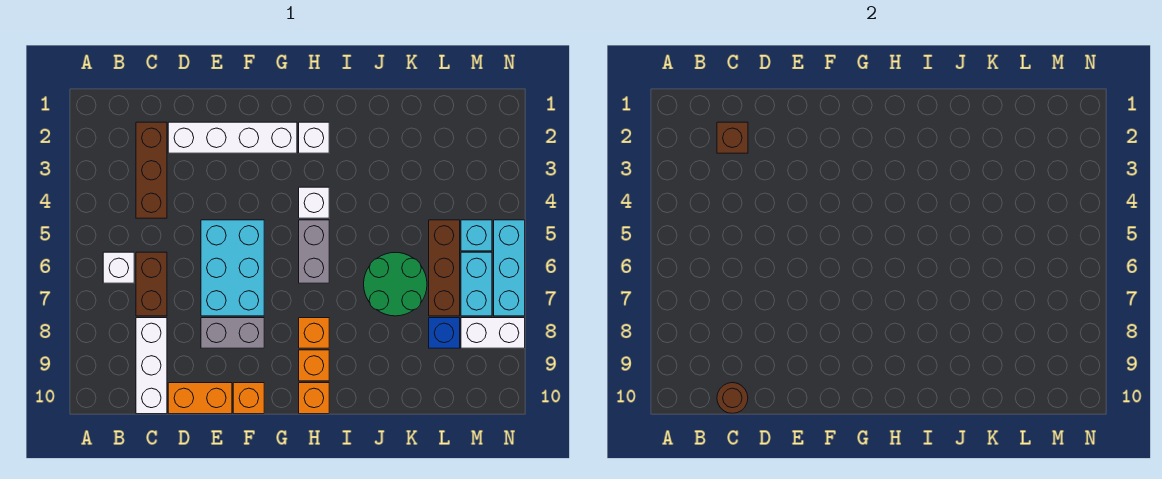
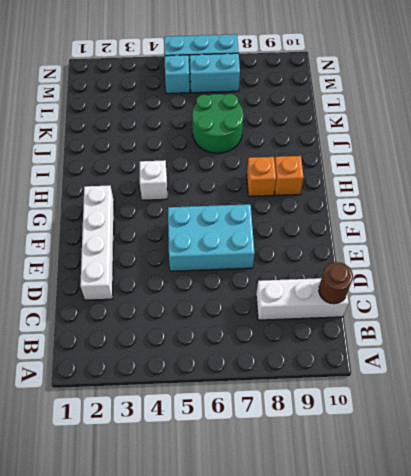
none -> white brick B6 level 1
none -> brown brick C2:C4 level 1
none -> brown brick C6:C7 level 1

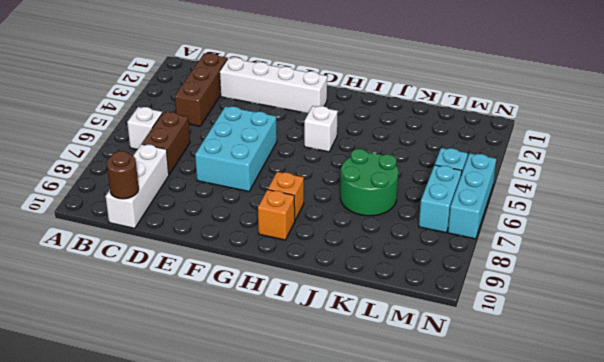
none -> orange brick D10:E10 level 1
none -> grey brick E8:F8 level 1
none -> orange brick F10 level 1

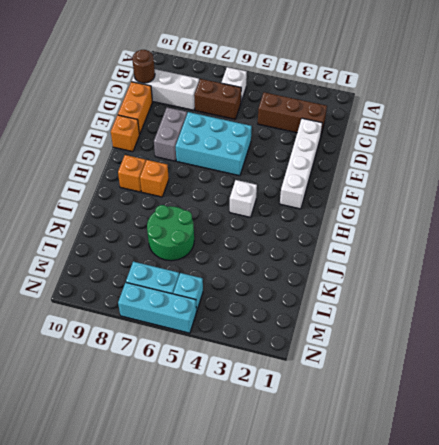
none -> white brick H2 level 1
none -> grey brick H5:H6 level 1
none -> orange brick H10 level 1

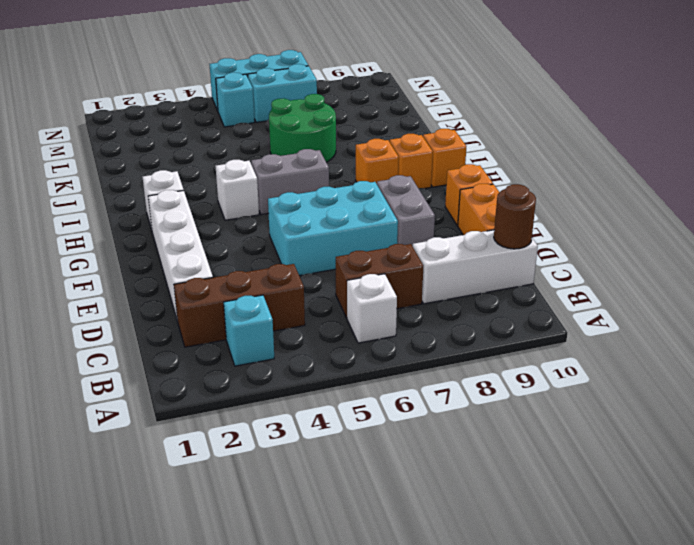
cyan brick B3 level 1 -> none
none -> brown brick L5:L7 level 1
none -> blue brick L8 level 1
none -> white brick M8:N8 level 1

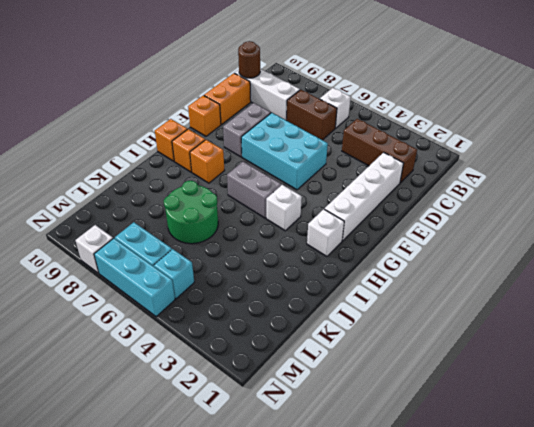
white brick N8 level 1 -> white brick M8:N8 level 1
none -> brown brick L5:L7 level 1
none -> blue brick L8 level 1
none -> brown brick C2 level 2

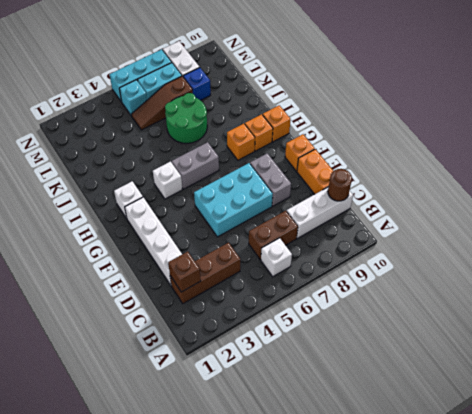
brown slope L5:L7 level 1 top 7 -> brown brick L5:L7 level 1

